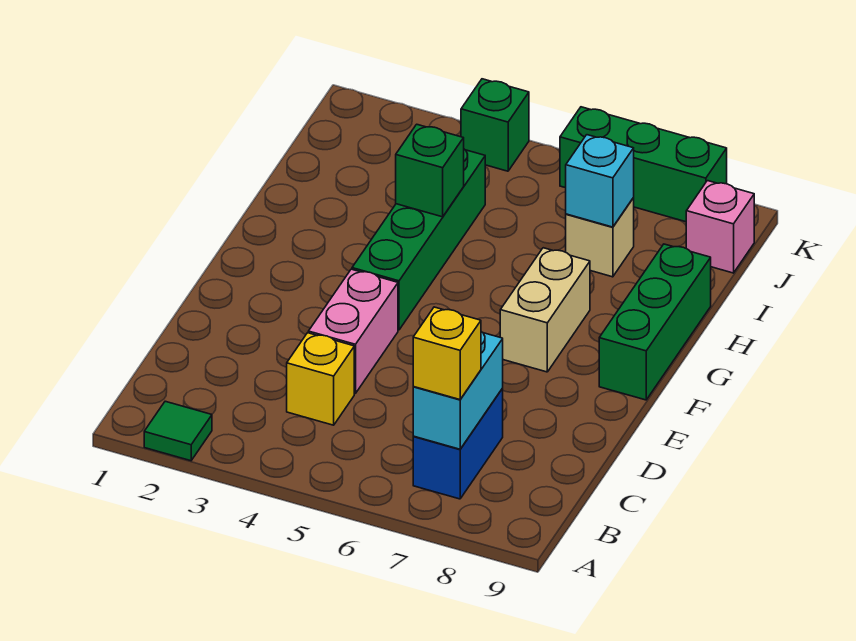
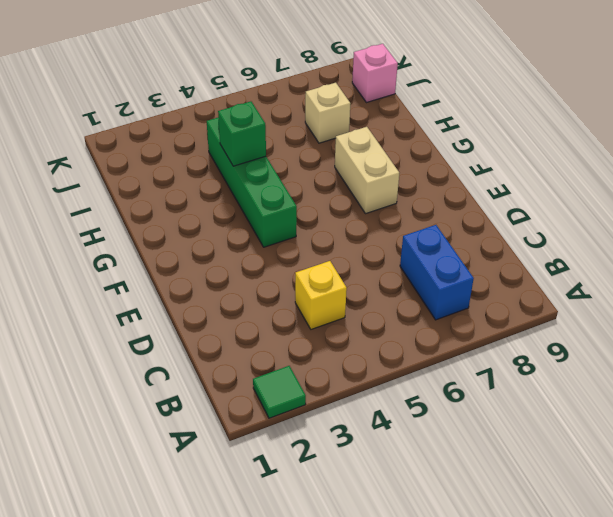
none -> pink brick D4:E4 level 1
none -> green brick F9:H9 level 1
none -> green brick K4 level 1

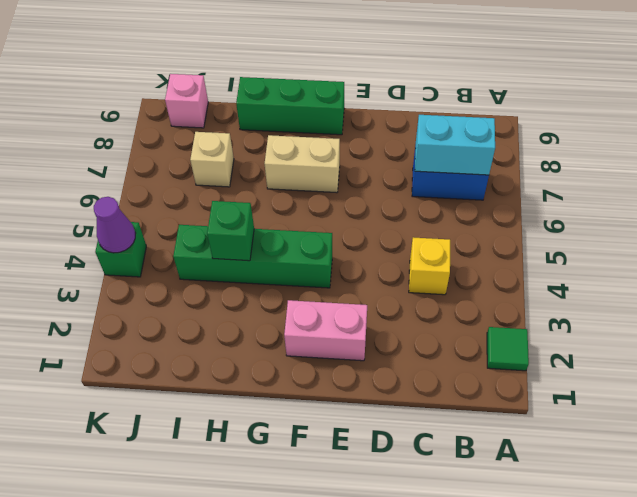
pink brick E2:F2 level 1 -> pink brick D4:E4 level 1
purple cone K4 level 2 -> none
none -> green brick K6:K8 level 1
none -> cyan brick I7 level 2
none -> yellow brick B7 level 3

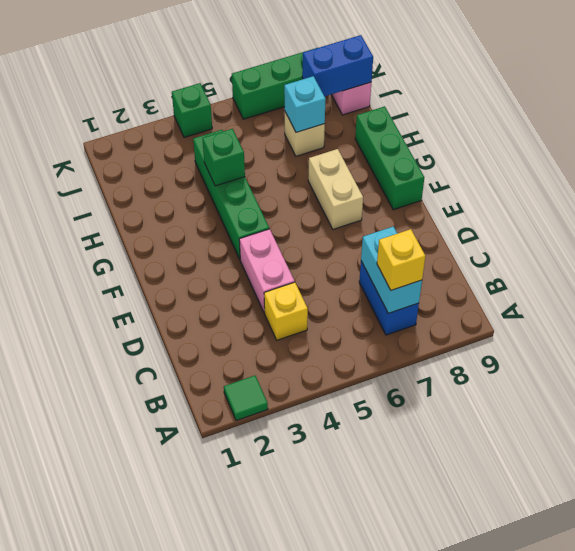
blue brick J8:J9 level 2 -> none

